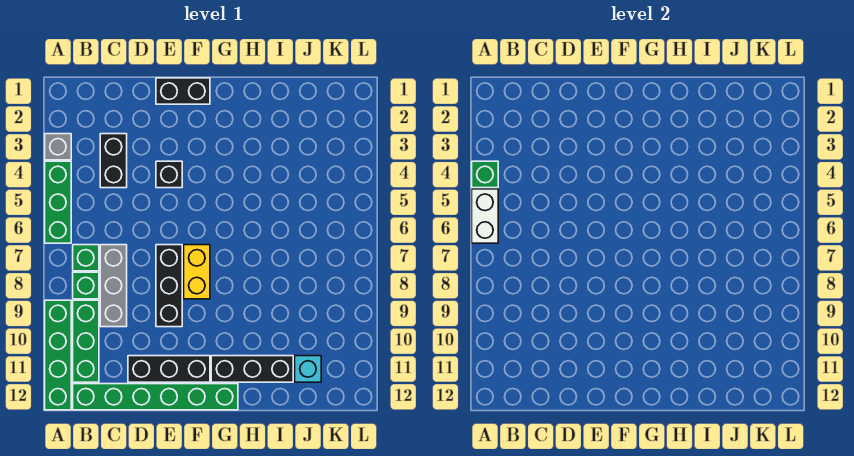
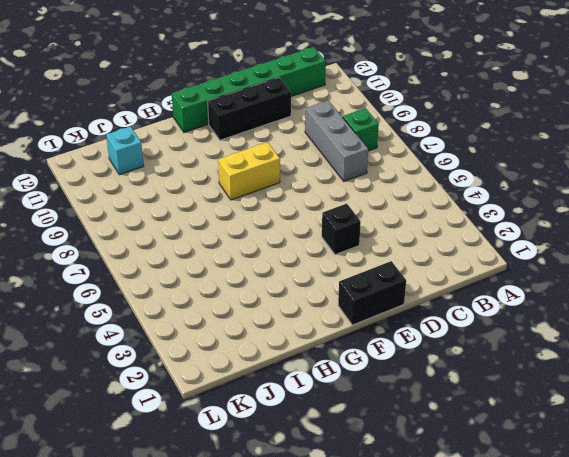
yellow brick F8:G8 level 1 -> yellow brick F7:F8 level 1
none -> grey brick A3 level 1
none -> green brick A4:A6 level 1
none -> green brick A9:A12 level 1

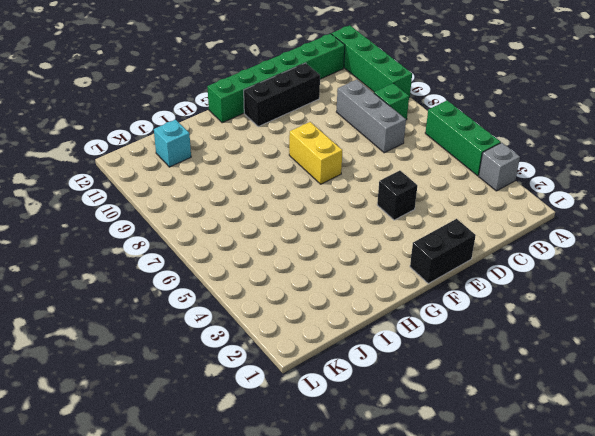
none -> green brick B7 level 1
none -> green brick B9:B11 level 1
none -> black brick C3:C4 level 1

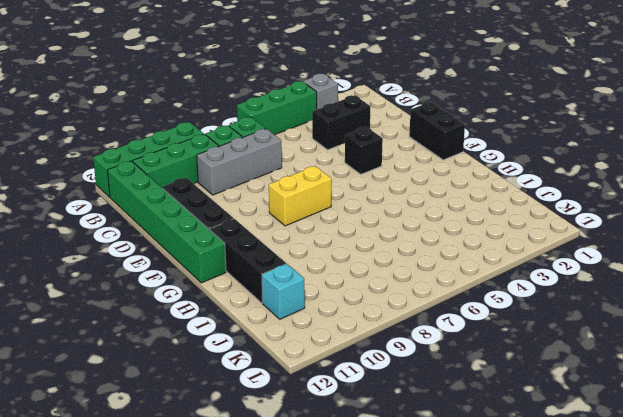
none -> black brick E7:E9 level 1
none -> green brick A4 level 2
none -> white brick A5:A6 level 2

